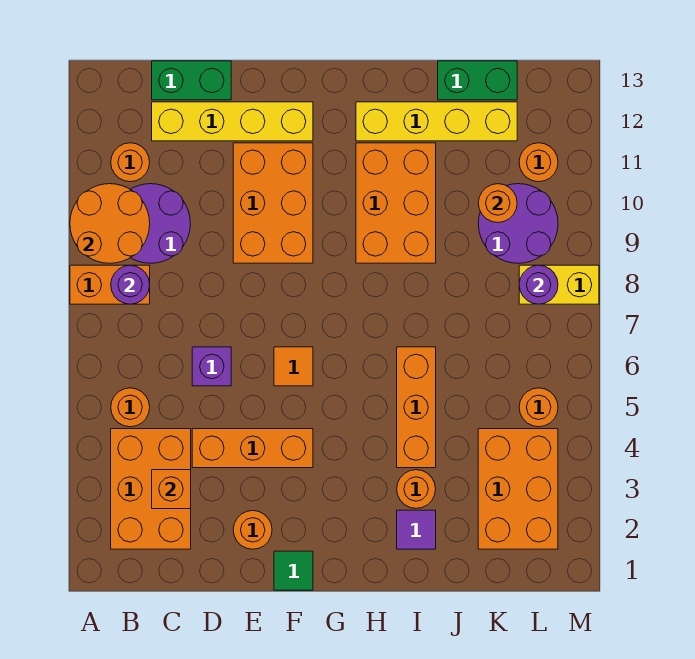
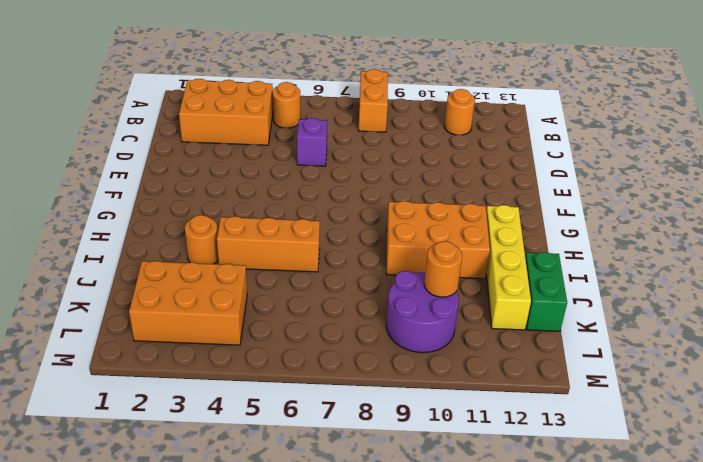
none -> purple round brick B9:C10 level 1
none -> yellow brick C12:F12 level 1
none -> green brick C13:D13 level 1

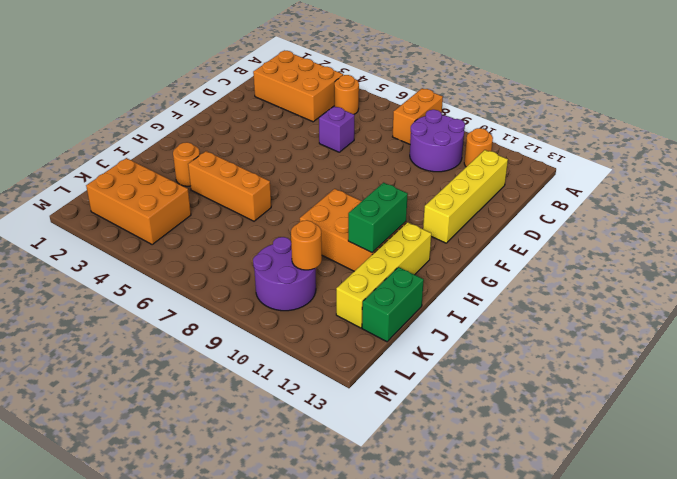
green brick H11:I11 level 2 -> green brick C13:D13 level 1
none -> orange brick D4:F4 level 1
none -> orange round brick E2 level 1
none -> orange brick E9:F11 level 1

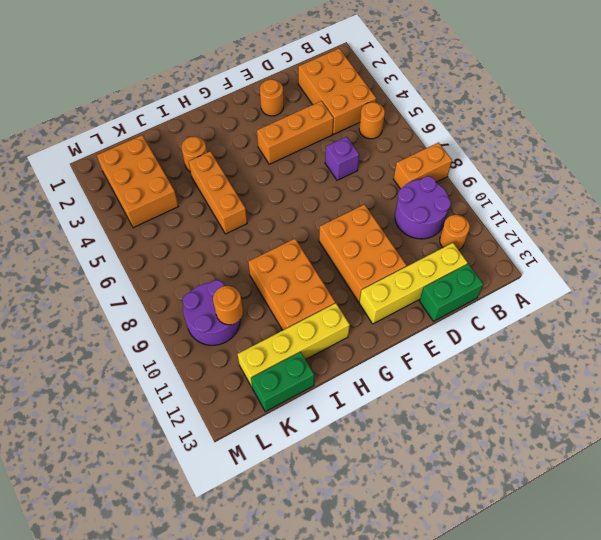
none -> green tile F1 level 1
none -> orange tile F6 level 1
none -> purple tile I2 level 1

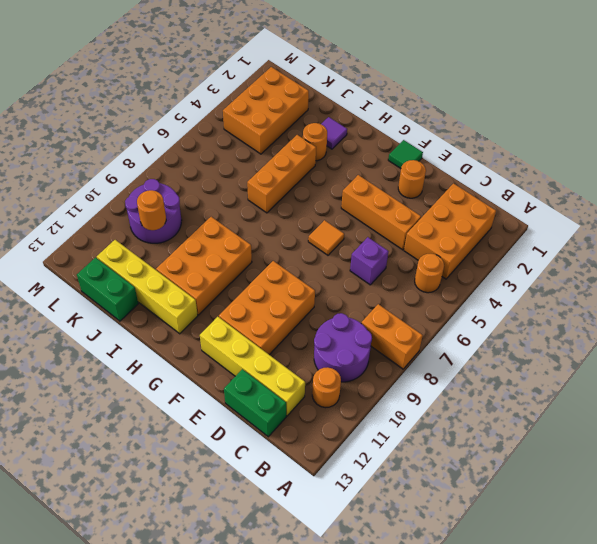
none -> orange round brick L5 level 1
none -> yellow brick L8:M8 level 1
none -> orange round brick L11 level 1

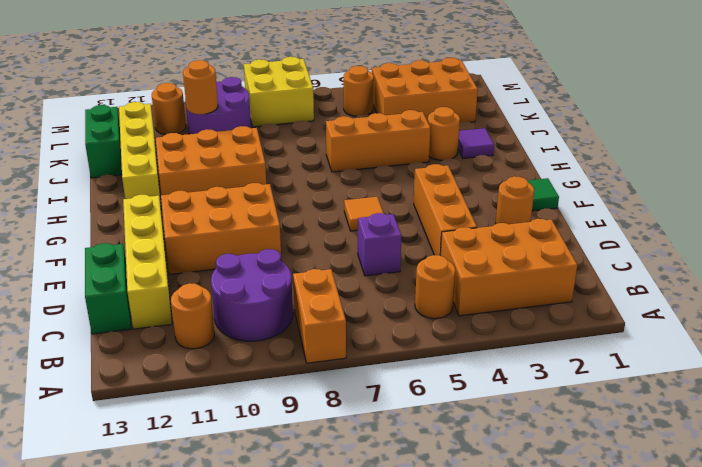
yellow brick L7:M8 level 1 -> yellow brick L8:M8 level 1
none -> orange round brick A9:B10 level 2
none -> purple round brick B8 level 2
none -> orange brick C3 level 2

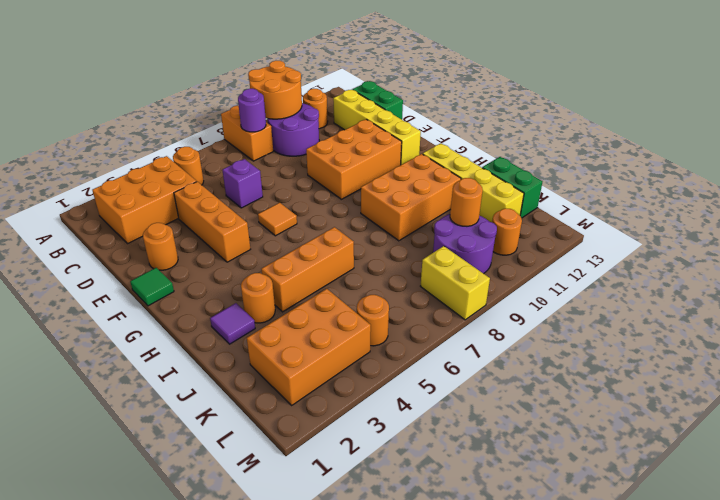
none -> orange brick C3 level 2
none -> purple round brick L8 level 2

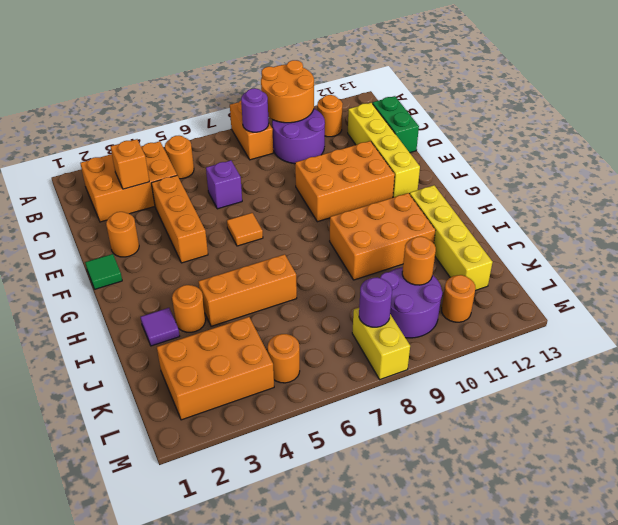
none -> green brick J13:K13 level 1

